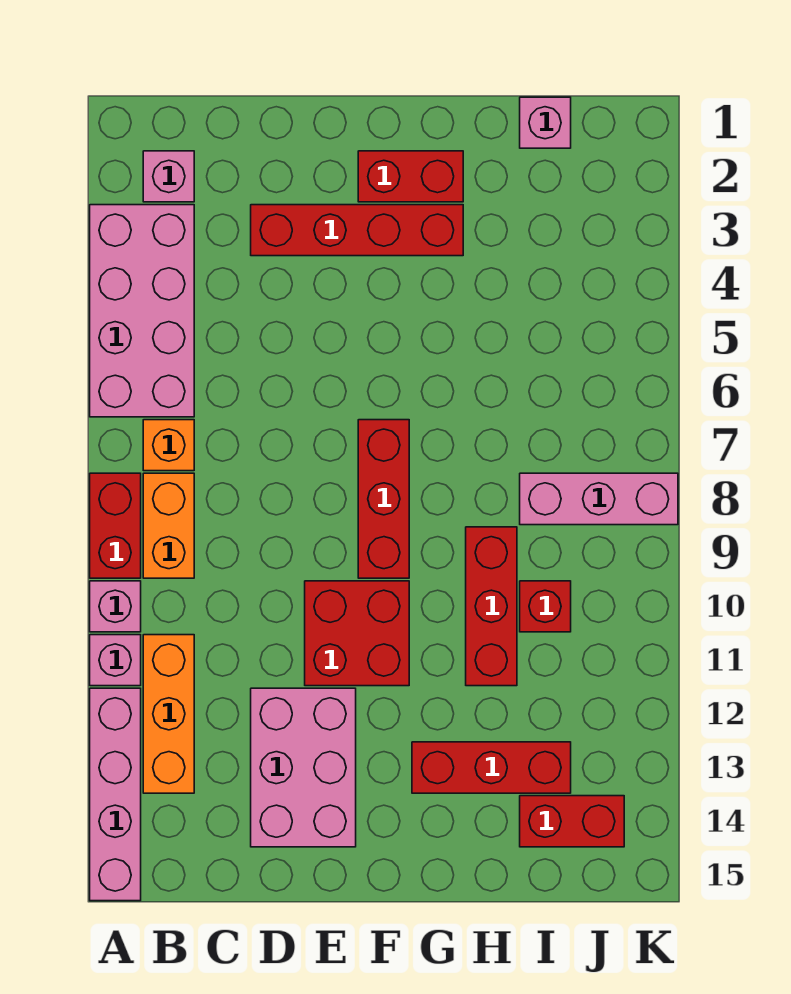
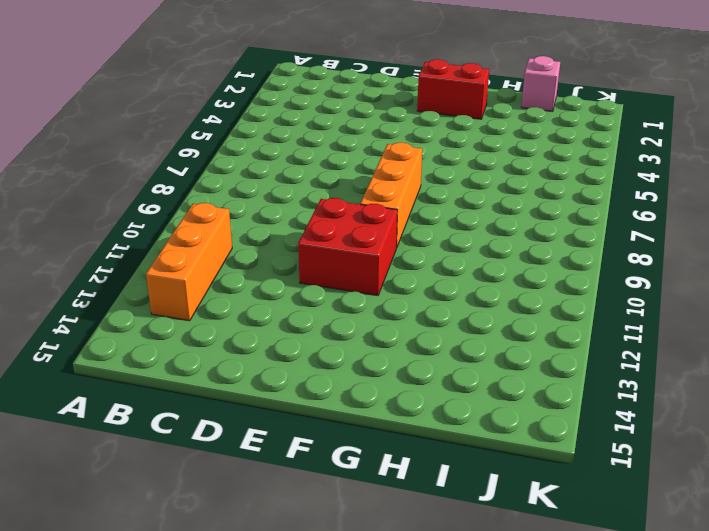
orange brick F7:F9 level 1 -> red brick F7:F9 level 1
none -> pink brick A3:B6 level 1
none -> red brick A8:A9 level 1
none -> pink brick A10 level 1

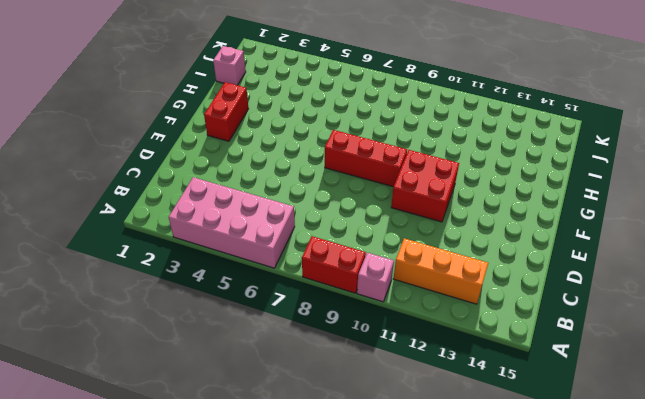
none -> pink brick A11 level 1
none -> pink brick A12:A15 level 1
none -> pink brick B2 level 1

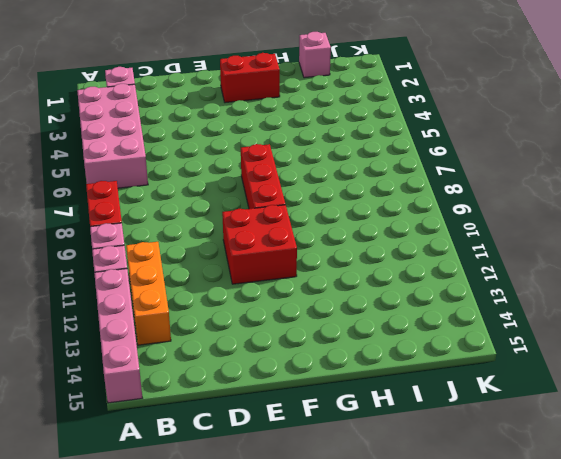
none -> orange brick B7 level 1
none -> orange brick B8:B9 level 1
none -> red brick D3:G3 level 1

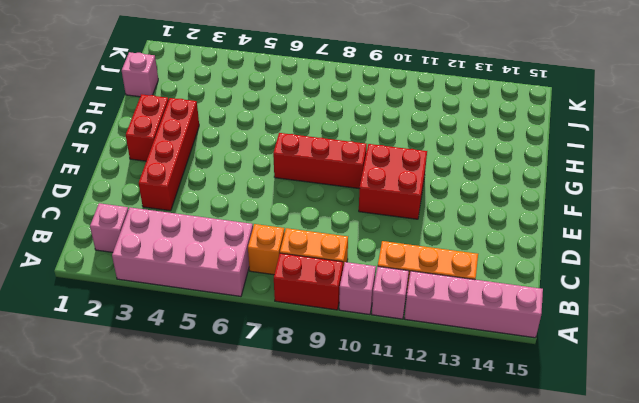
none -> pink brick D12:E14 level 1
none -> red brick G13:I13 level 1
none -> red brick H9:H11 level 1

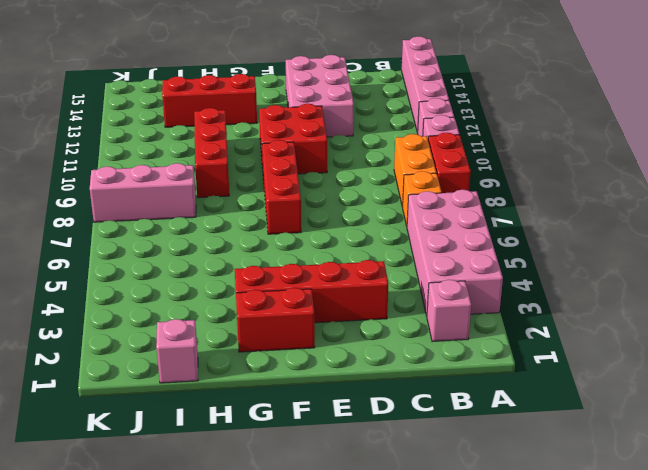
none -> orange brick B11:B13 level 1
none -> red brick I10 level 1
none -> red brick I14:J14 level 1

